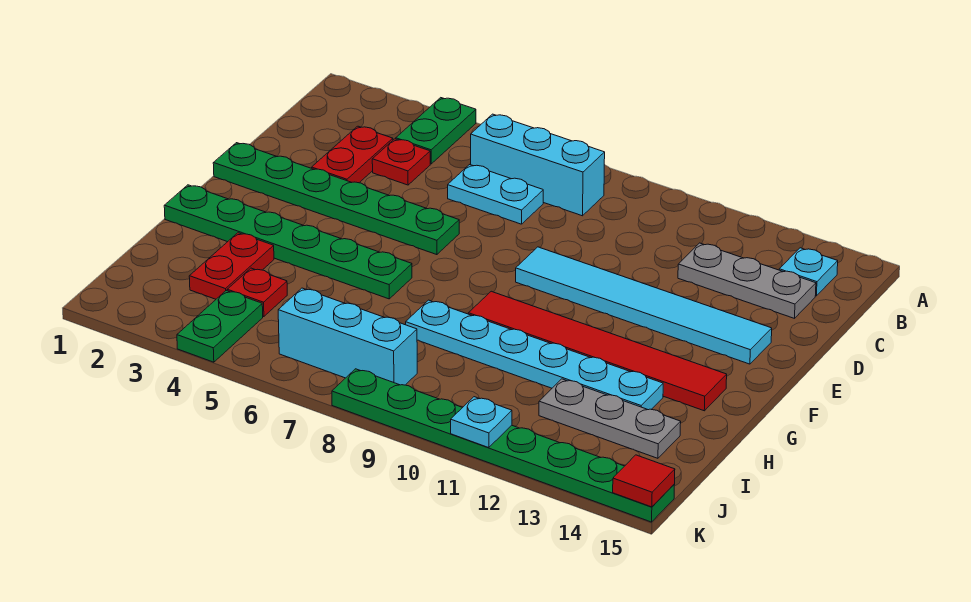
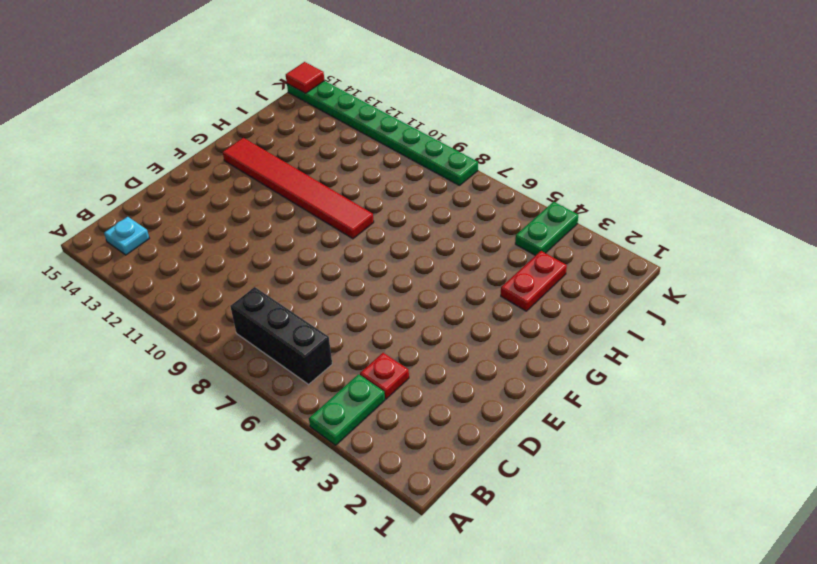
black brick B6:B8 level 1 -> cyan brick B6:B8 level 1
none -> red plate C3:D3 level 1
none -> cyan plate C6:C7 level 1
none -> grey plate C12:C14 level 1

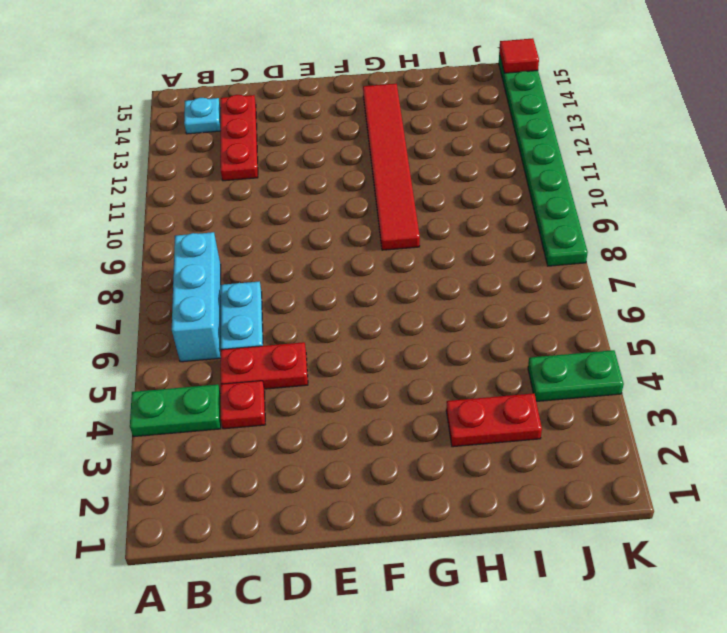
red plate C5:D5 level 1 -> red plate C3:D3 level 1
red plate C12:C14 level 1 -> grey plate C12:C14 level 1
none -> green plate E1:E6 level 1
none -> cyan tile E9:E14 level 1
none -> green plate G1:G6 level 1

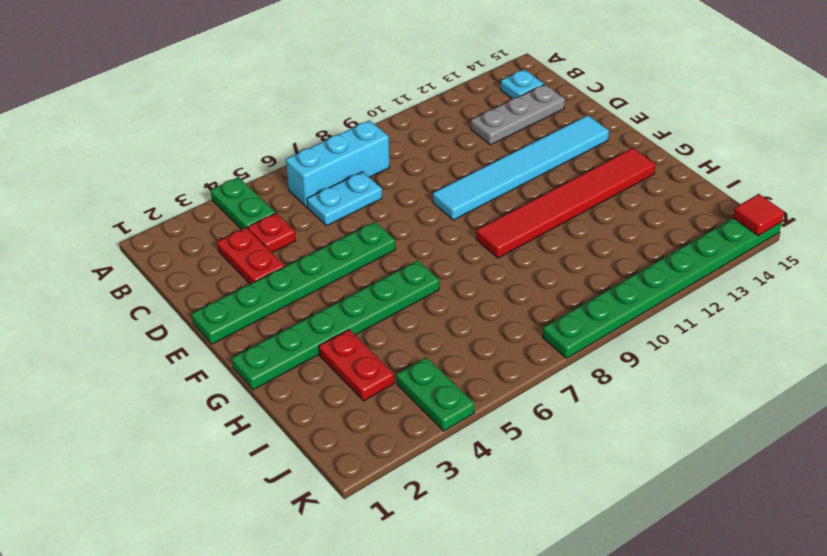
none -> cyan plate H8:H13 level 1
none -> red plate I4 level 1
none -> grey plate I12:I14 level 1

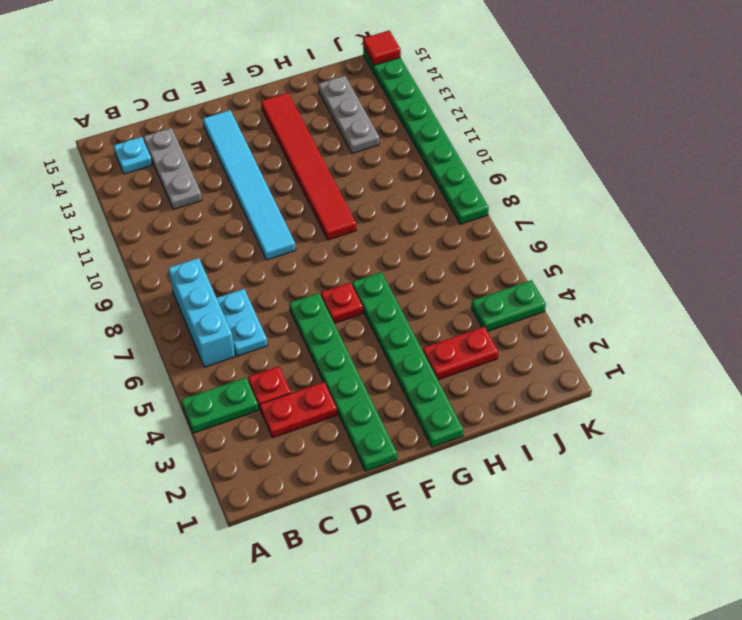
red plate F6 level 1 -> red plate I4 level 1
none -> cyan plate H8:H13 level 1
none -> cyan brick J6:J8 level 1
none -> cyan plate K11 level 2

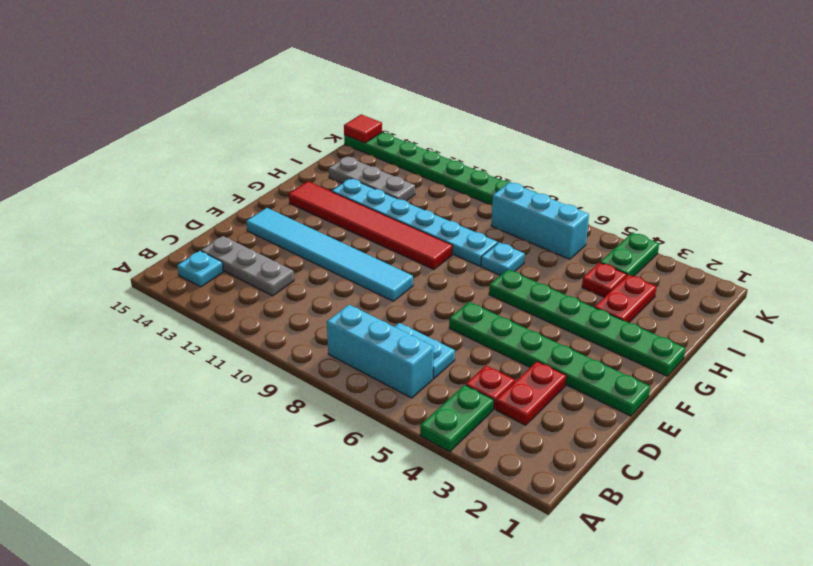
cyan plate H7 level 1 -> cyan plate K11 level 2

